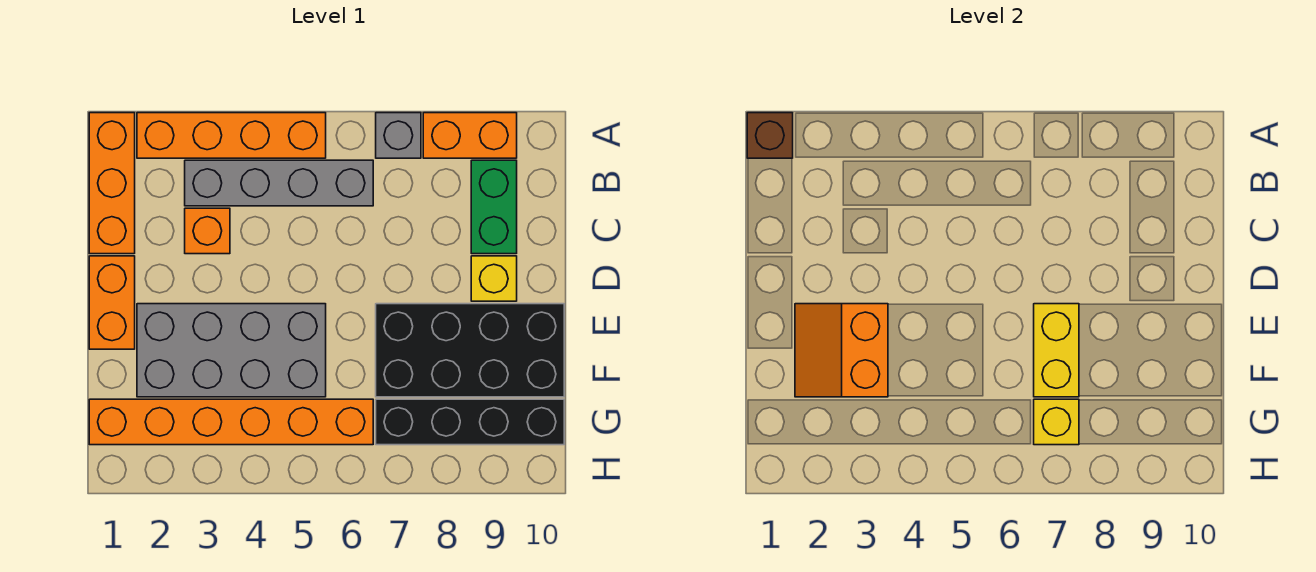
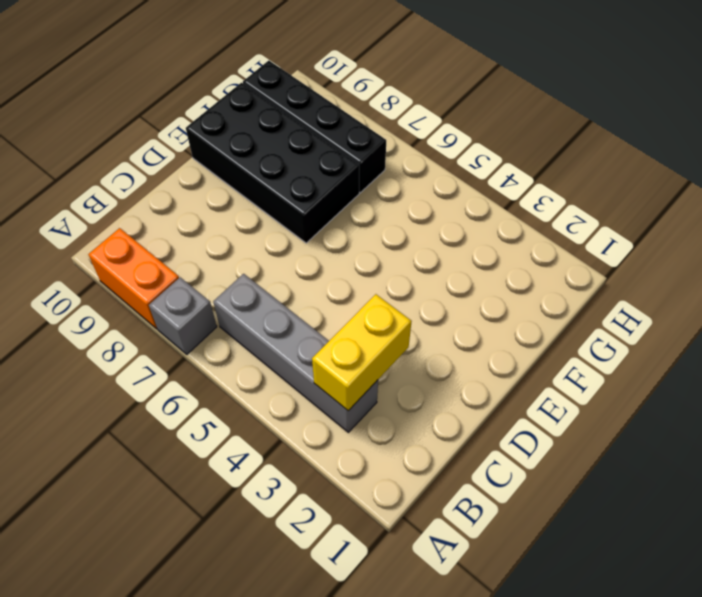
yellow brick B3:C3 level 2 -> yellow brick E7:F7 level 2
none -> orange brick A1:C1 level 1
none -> orange brick A2:A5 level 1
none -> green brick B9:C9 level 1

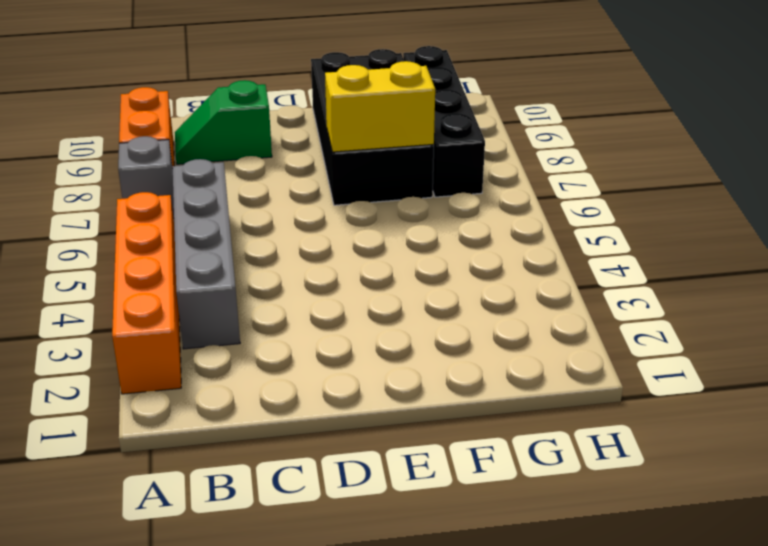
green slope B9:C9 level 1 top C -> green brick B9:C9 level 1
none -> orange brick A1:C1 level 1
none -> orange brick C3 level 1
none -> orange brick D1:E1 level 1

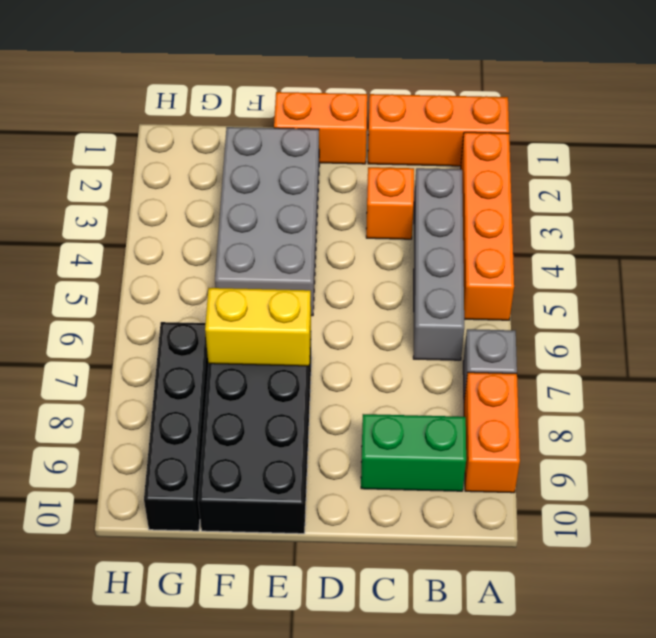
none -> yellow brick D9 level 1
none -> orange brick G1:G6 level 1
none -> brown brick A1 level 2

